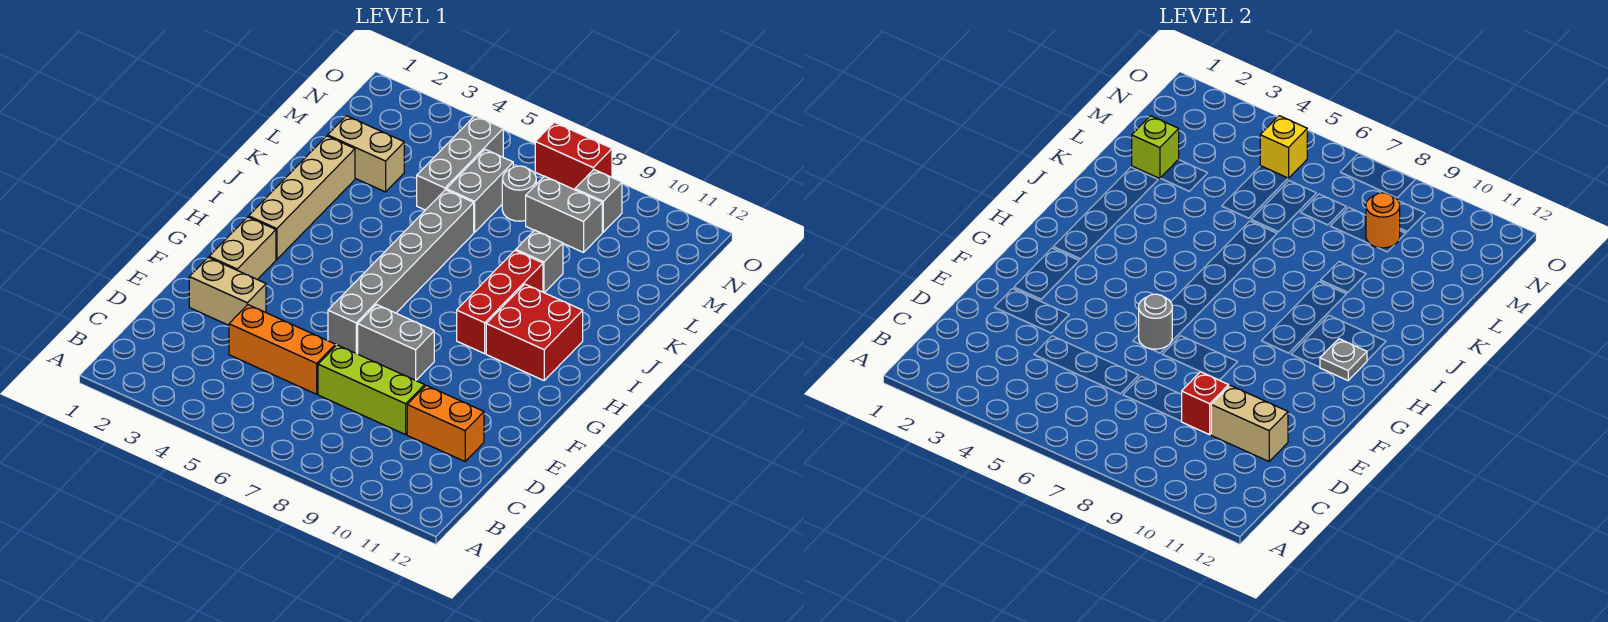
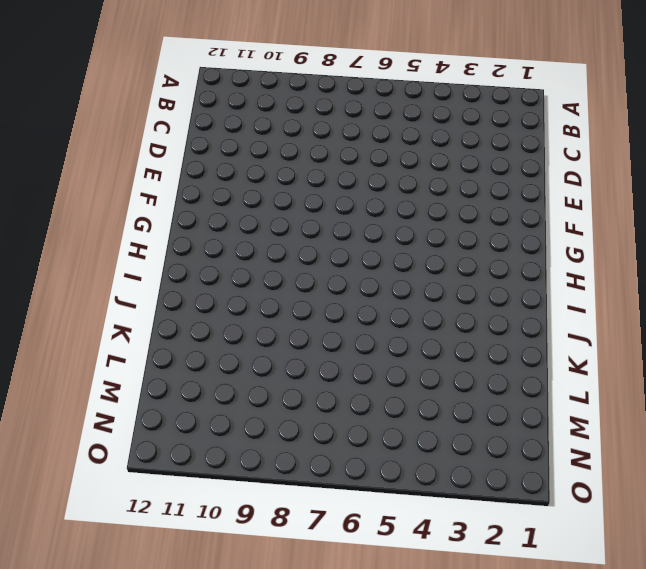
none -> orange brick D4:D6 level 1
none -> lime brick D7:D9 level 1
none -> orange brick D10:D11 level 1

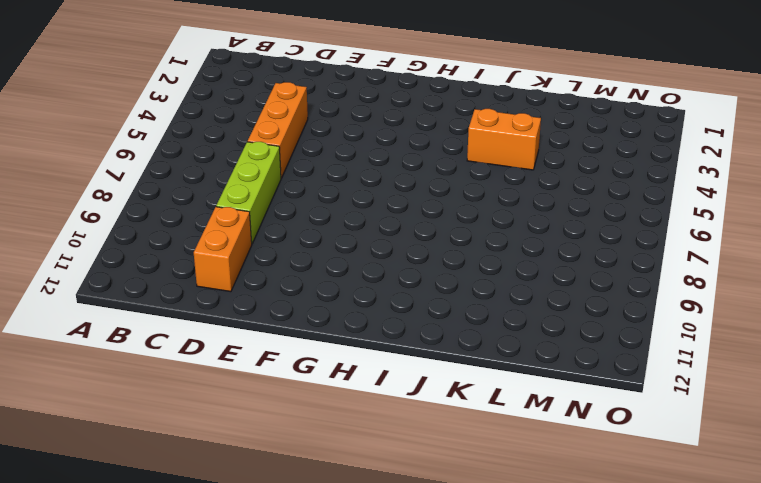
orange brick J4:K4 level 1 -> none
none -> tan brick E2:E3 level 1
none -> tan brick F2:G2 level 1
none -> grey brick F6:K6 level 1

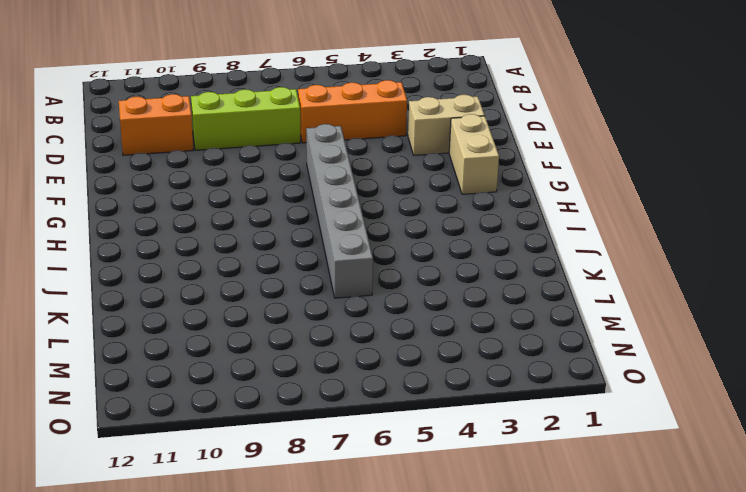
none -> grey brick F7:F8 level 1
none -> tan brick H2:K2 level 1
none -> red brick H9:J9 level 1

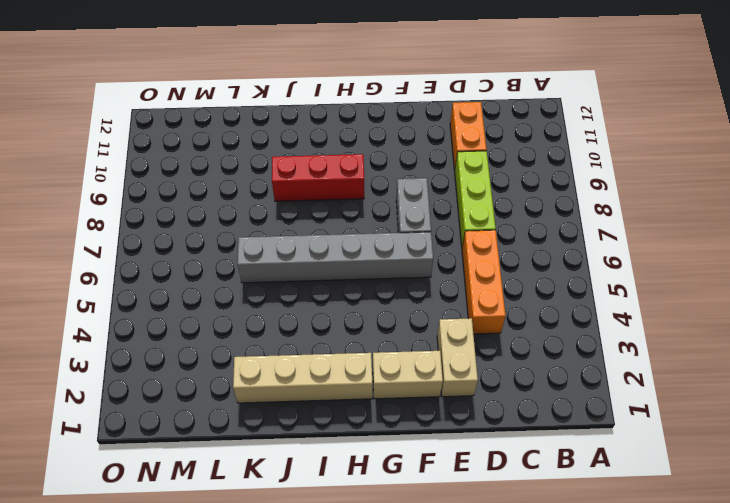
none -> red brick H10:I11 level 1
none -> grey brick K9 level 1
none -> tan brick L2:L3 level 1

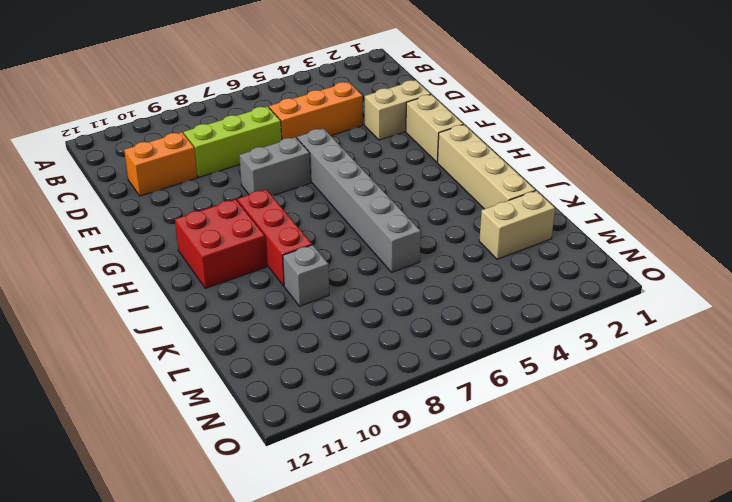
none -> grey brick L5:N5 level 1
none -> grey brick L6:M6 level 1
none -> grey round brick M7 level 1

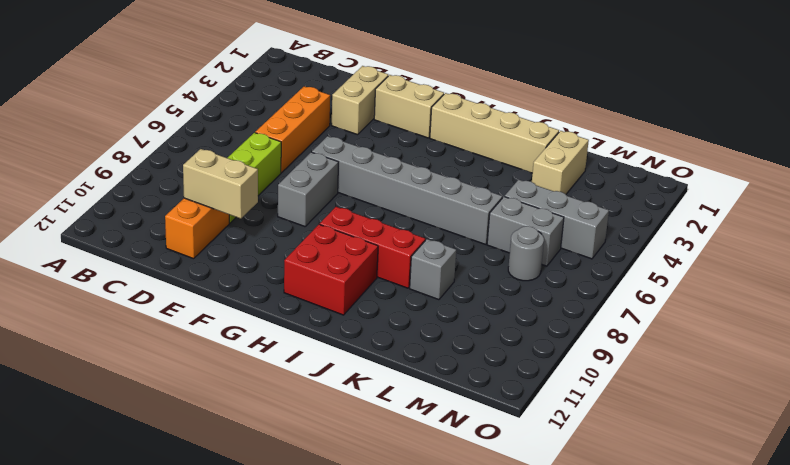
tan brick D10:E10 level 2 -> tan brick D10:D11 level 2
none -> grey brick M8:M9 level 1
none -> grey brick N9 level 1
none -> red brick O7:O8 level 1

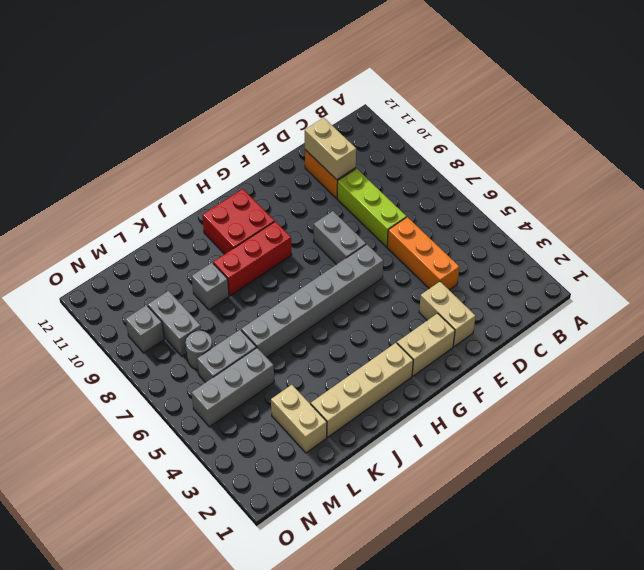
none -> red brick O7:O8 level 1
none -> red brick D9 level 2
none -> grey round brick F6 level 2

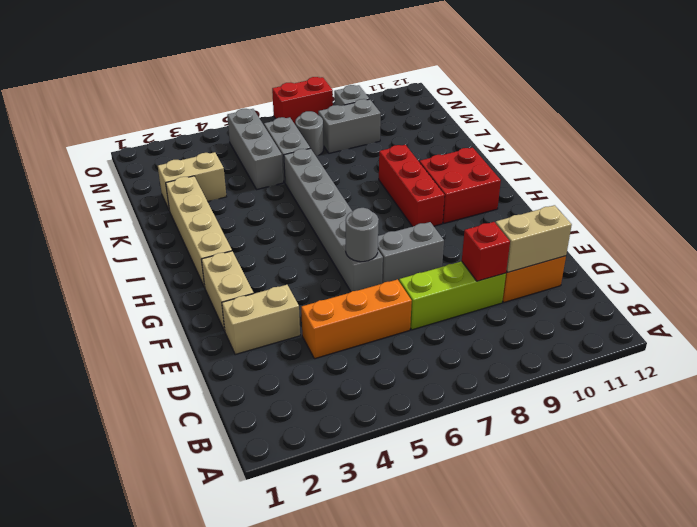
none -> grey brick K9 level 1
none -> grey plate H11 level 2
none -> lime brick L2 level 2

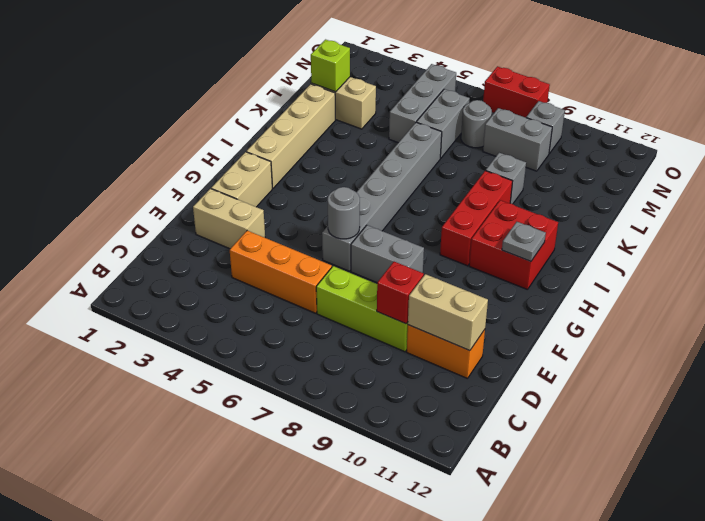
none -> orange round brick M9 level 2
none -> yellow brick N5 level 2

